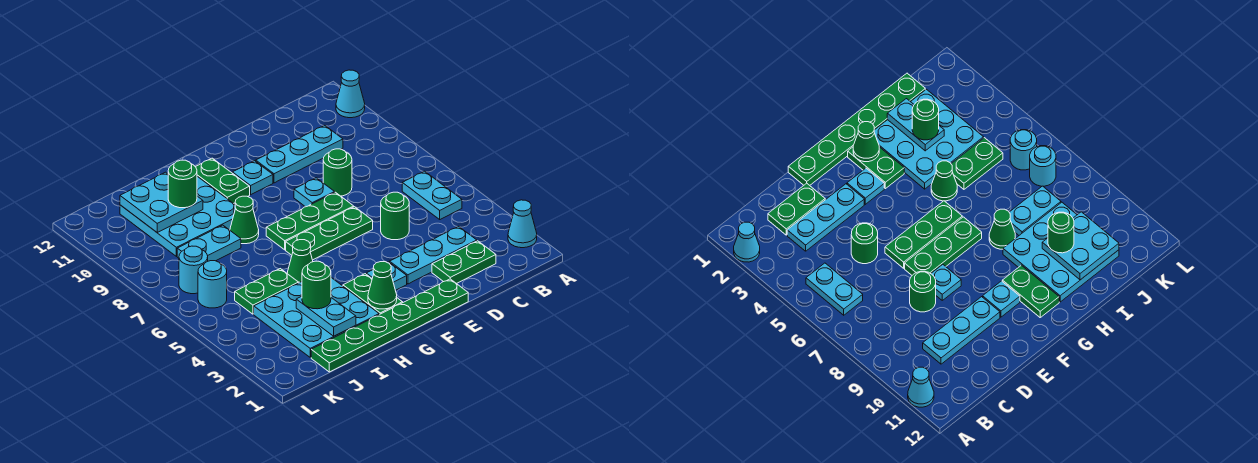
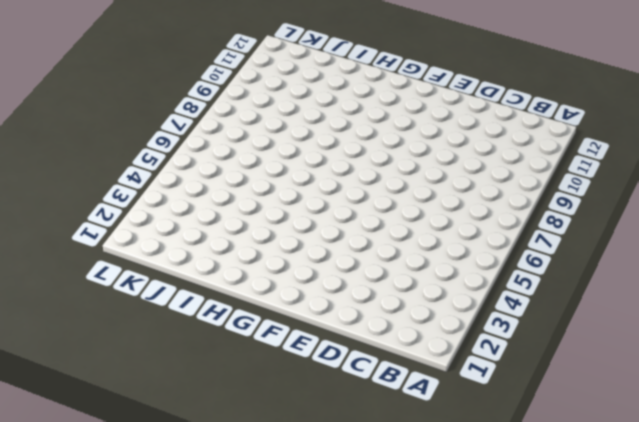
none -> cyan cone A2 level 1
none -> cyan cone A11 level 1
none -> cyan plate B5:B6 level 1

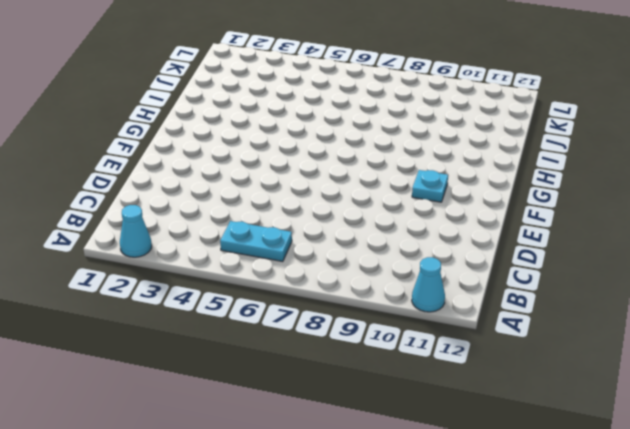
none -> green plate C2:D2 level 1
none -> cyan plate C3:E3 level 1
none -> cyan plate C10:E10 level 1

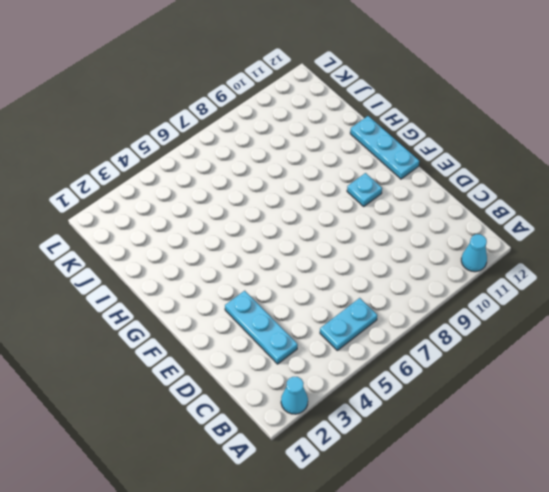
cyan plate F12:H12 level 1 -> cyan plate C10:E10 level 1
none -> green plate C2:D2 level 1
none -> green round brick D5 level 1
none -> green round brick D8 level 1

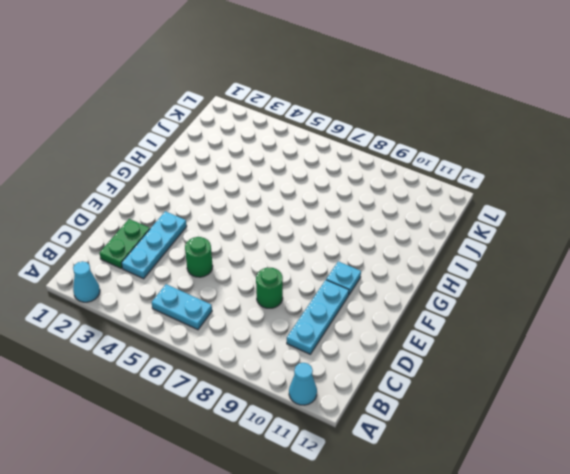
none -> green plate E1:J1 level 1
none -> green plate E6:G6 level 1
none -> green plate E7:G7 level 1

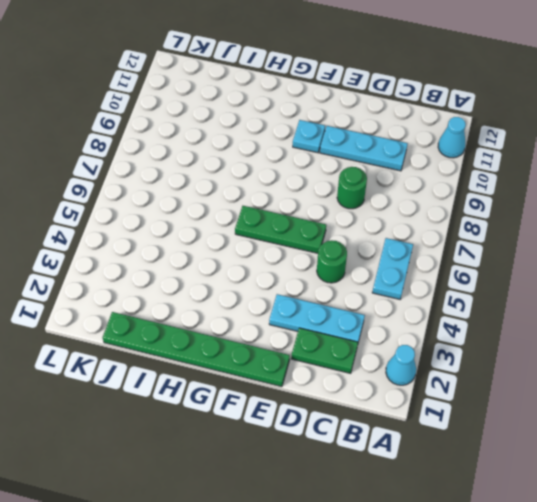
none -> green plate E7:G7 level 1
none -> cyan plate E8 level 1
none -> cyan plate F3 level 1

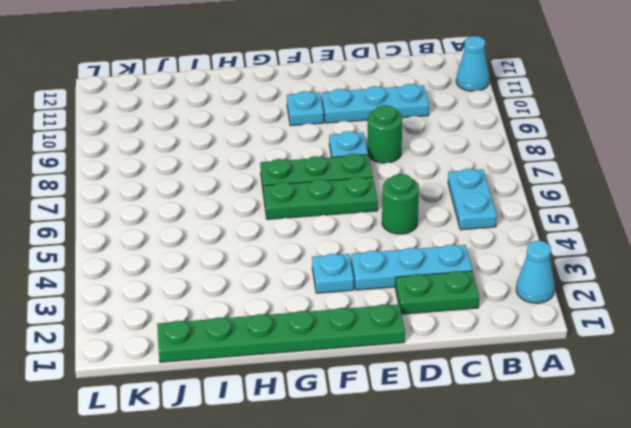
none -> green plate G2:G3 level 1
none -> green plate G10:G11 level 1
none -> cyan plate H2:J4 level 1

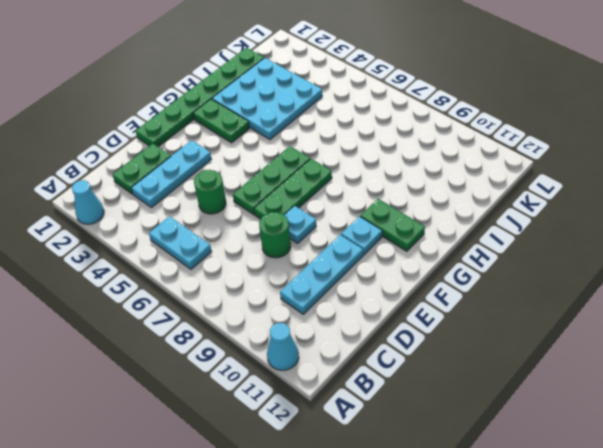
none -> cyan plate F3 level 1
none -> green cone H5 level 1
none -> green cone H8 level 1

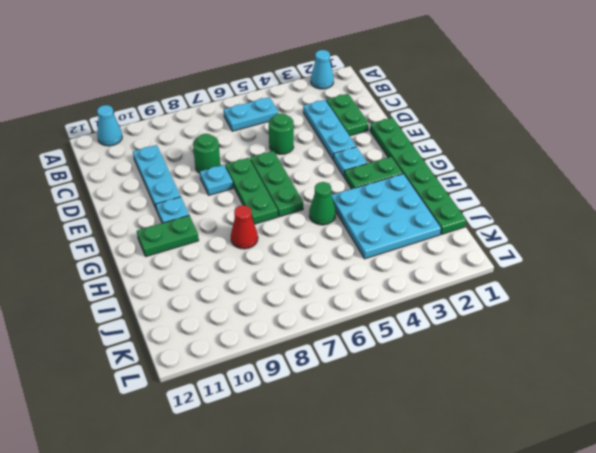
red cone H8 level 1 -> green cone H8 level 1
none -> cyan plate H9:J11 level 1
none -> green plate I5:J5 level 1
none -> cyan plate I8:J8 level 1

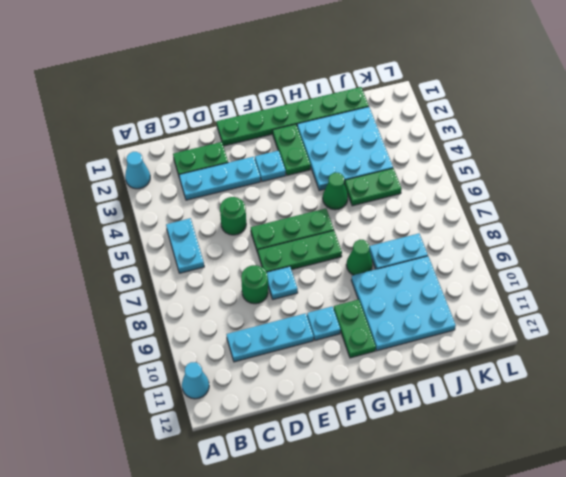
none -> cyan round brick K6 level 1
none -> cyan round brick K7 level 1
none -> green cone G2 level 2

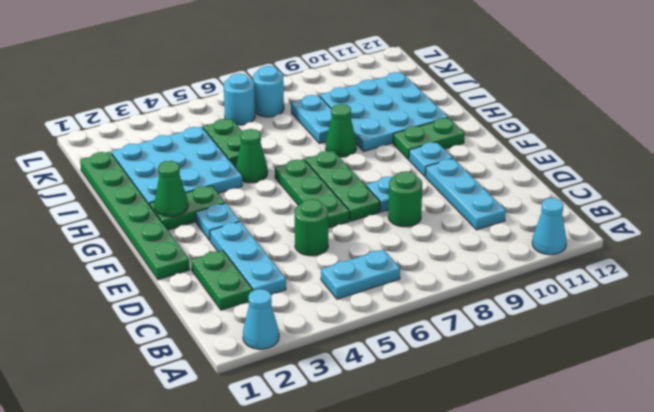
none -> cyan plate I2:I3 level 2
none -> cyan plate I10:J11 level 2
none -> green round brick I3 level 3

